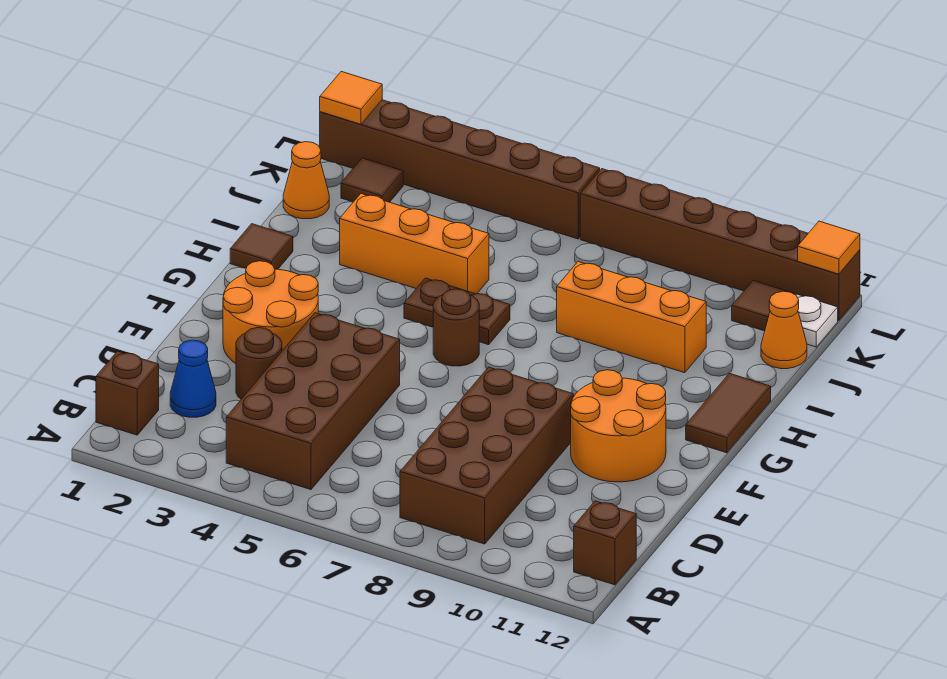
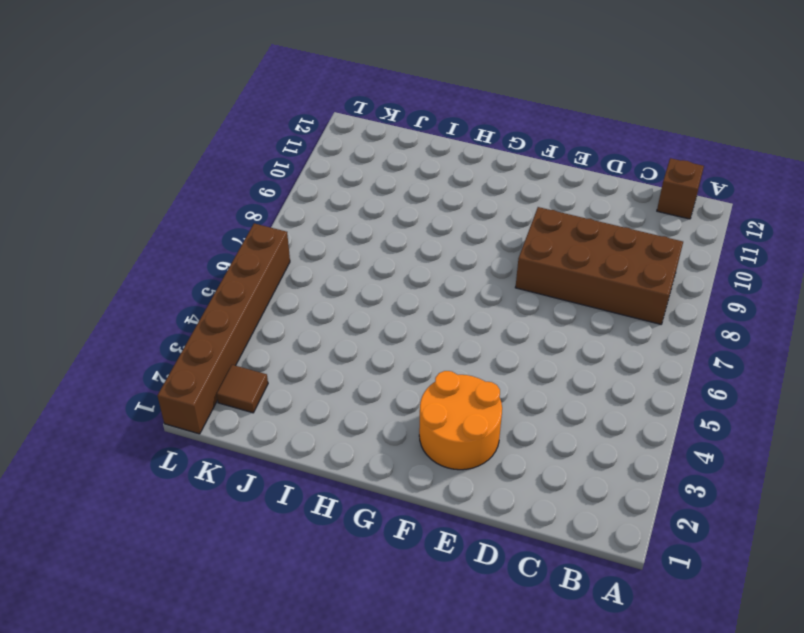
none -> brown brick B1 level 1
none -> brown brick B4:E5 level 1
none -> blue cone C2 level 1

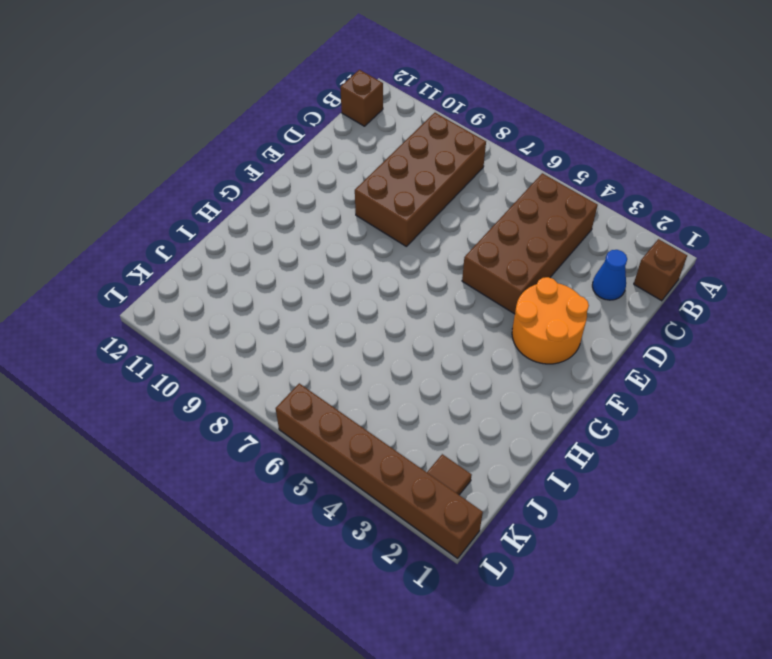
none -> brown round brick D3 level 1
none -> orange round brick E10:F11 level 1
none -> brown round brick G6 level 1

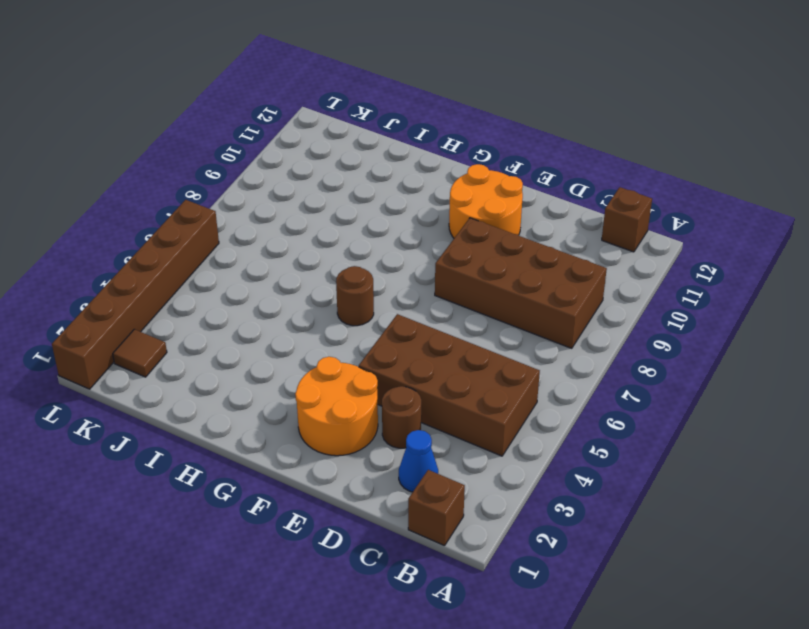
none -> brown tile G12:H12 level 1
none -> brown tile H1 level 1
none -> brown plate H5:H6 level 1

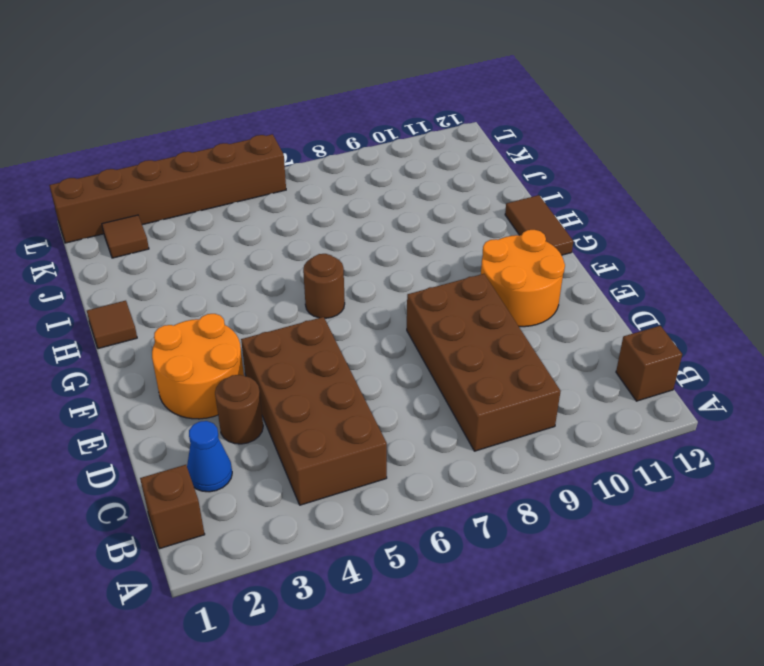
none -> brown plate H5:H6 level 1
none -> orange brick I3:I5 level 1
none -> orange brick I8:I10 level 1

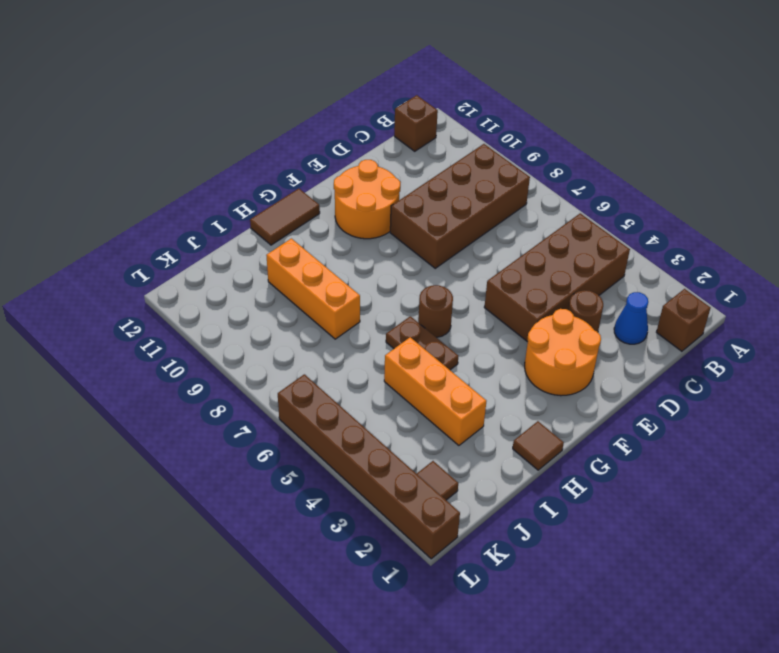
none -> orange cone J1 level 1
none -> orange cone J12 level 1
none -> brown tile K11 level 1

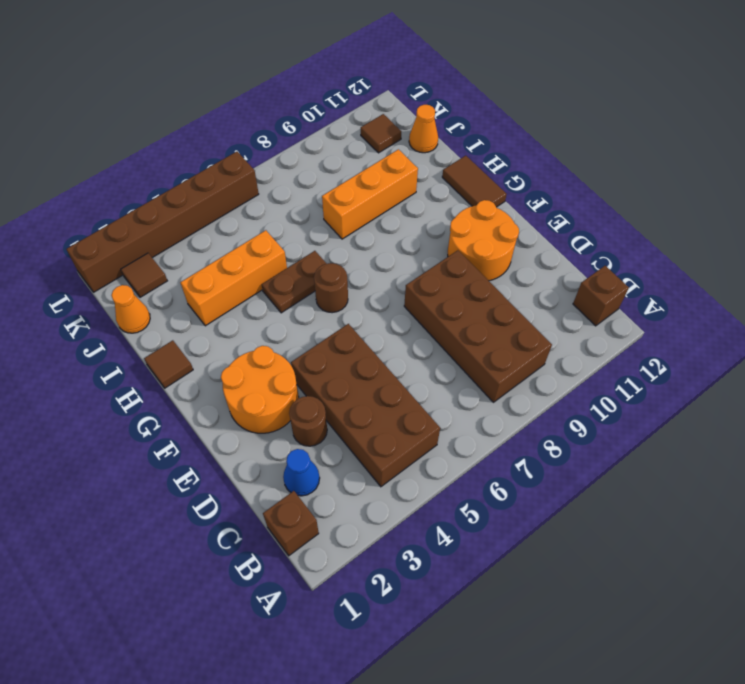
none -> white plate K12 level 1
none -> brown brick L7:L12 level 1
none -> orange tile L1 level 2

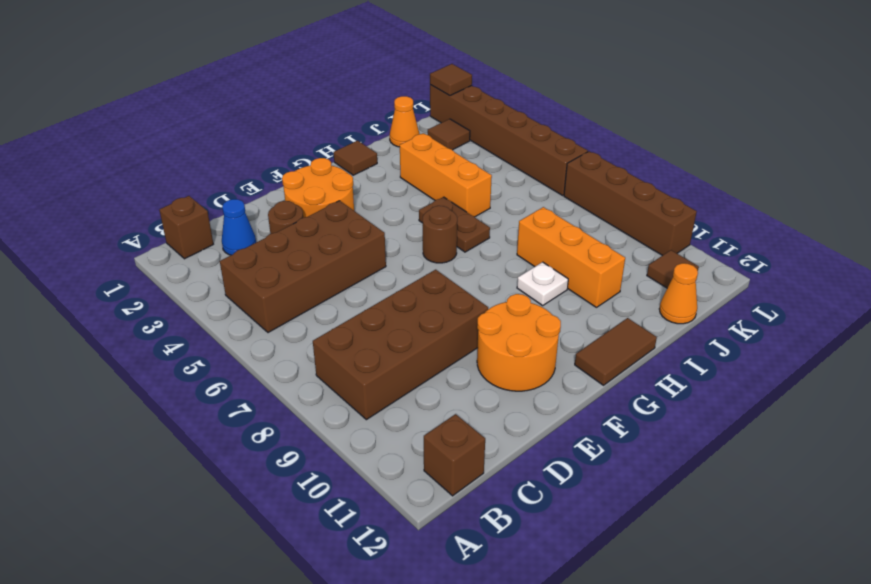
white plate H9 level 1 -> white plate K12 level 1
brown tile L1 level 2 -> orange tile L1 level 2
brown brick L7:L10 level 1 -> brown brick L7:L12 level 1
none -> orange tile L12 level 2

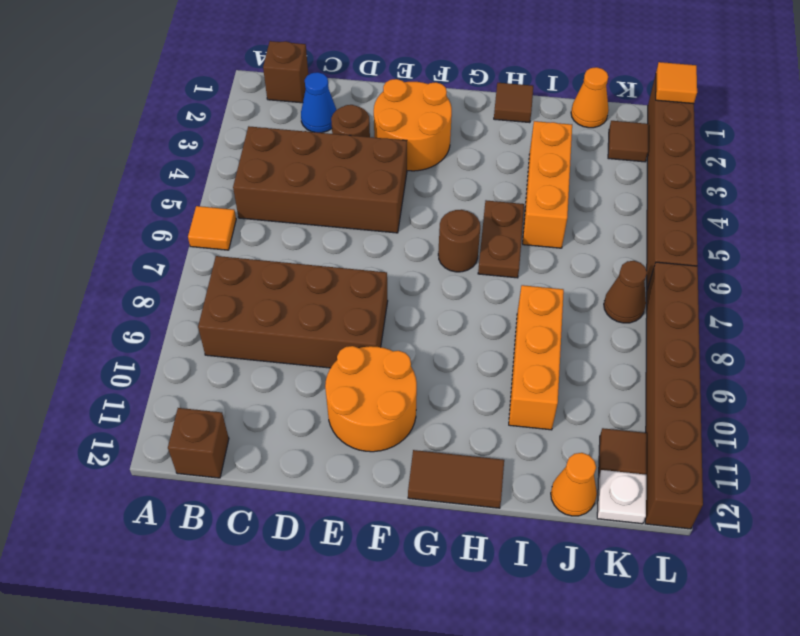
orange tile A6 level 1 -> orange tile L12 level 2
brown cone K7 level 1 -> none

